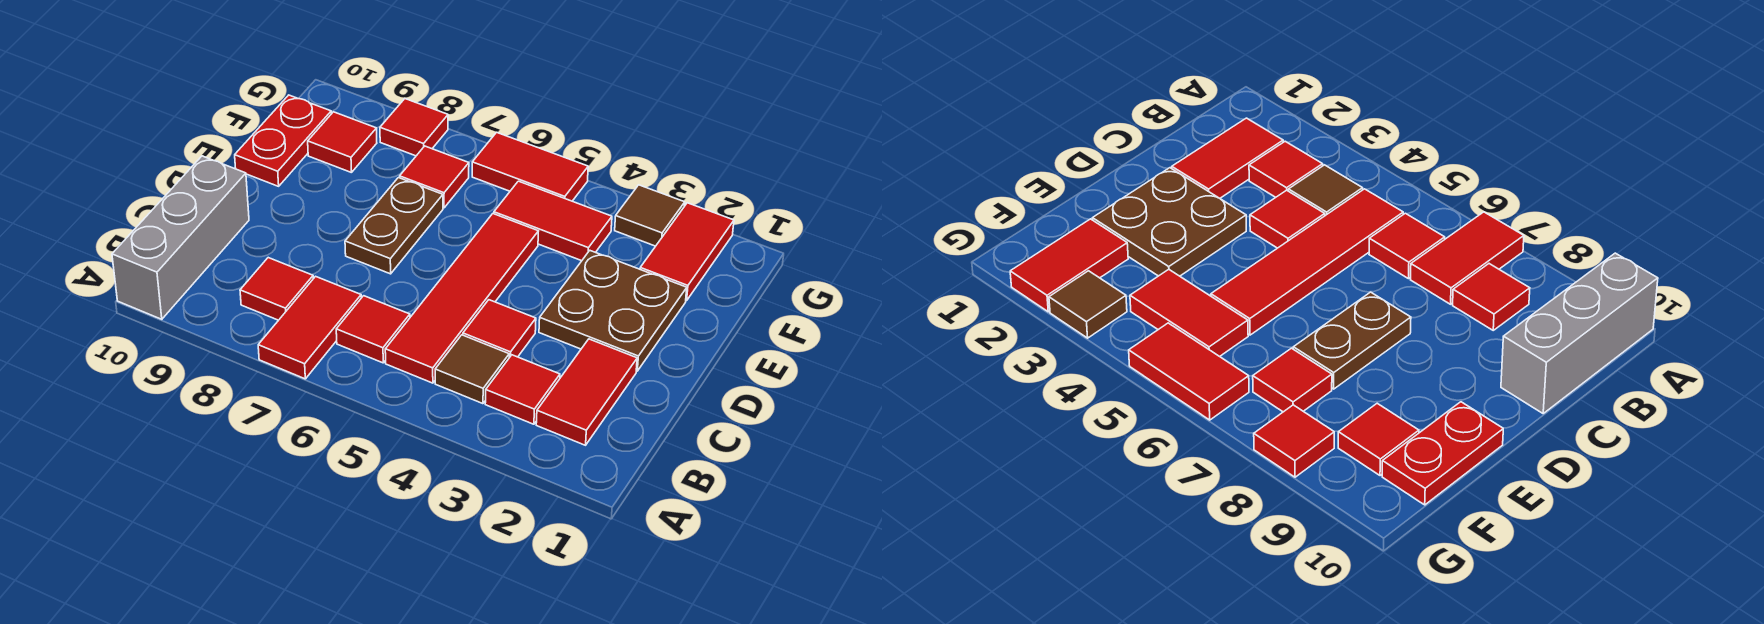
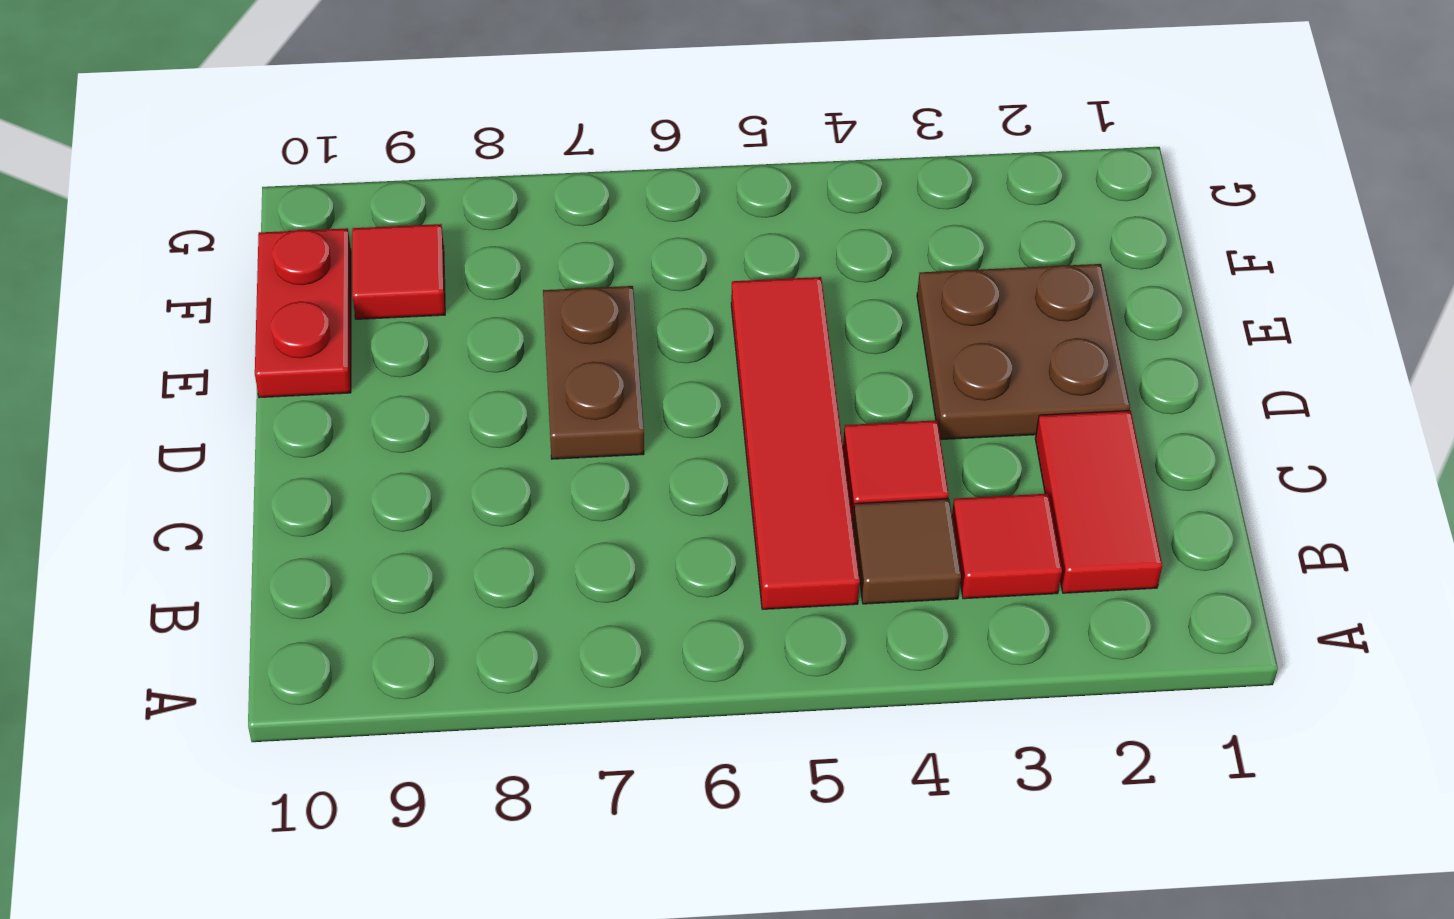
none -> red tile A7:B7 level 1
none -> grey brick A10:C10 level 1
none -> red tile B6 level 1

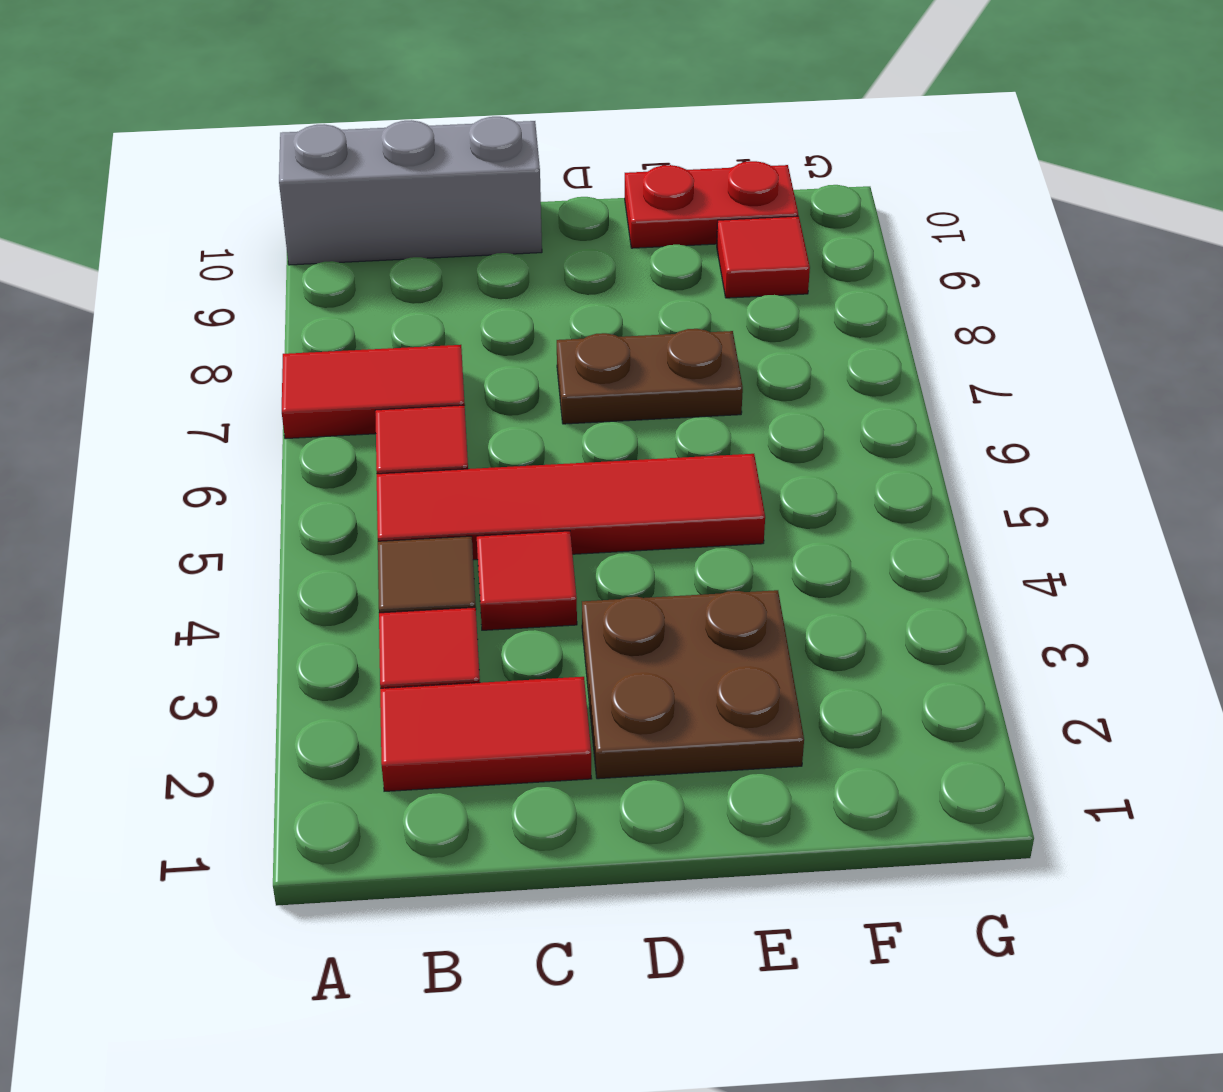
none -> red tile B8 level 1
none -> red tile F2:G2 level 1
none -> red tile F4:F5 level 1

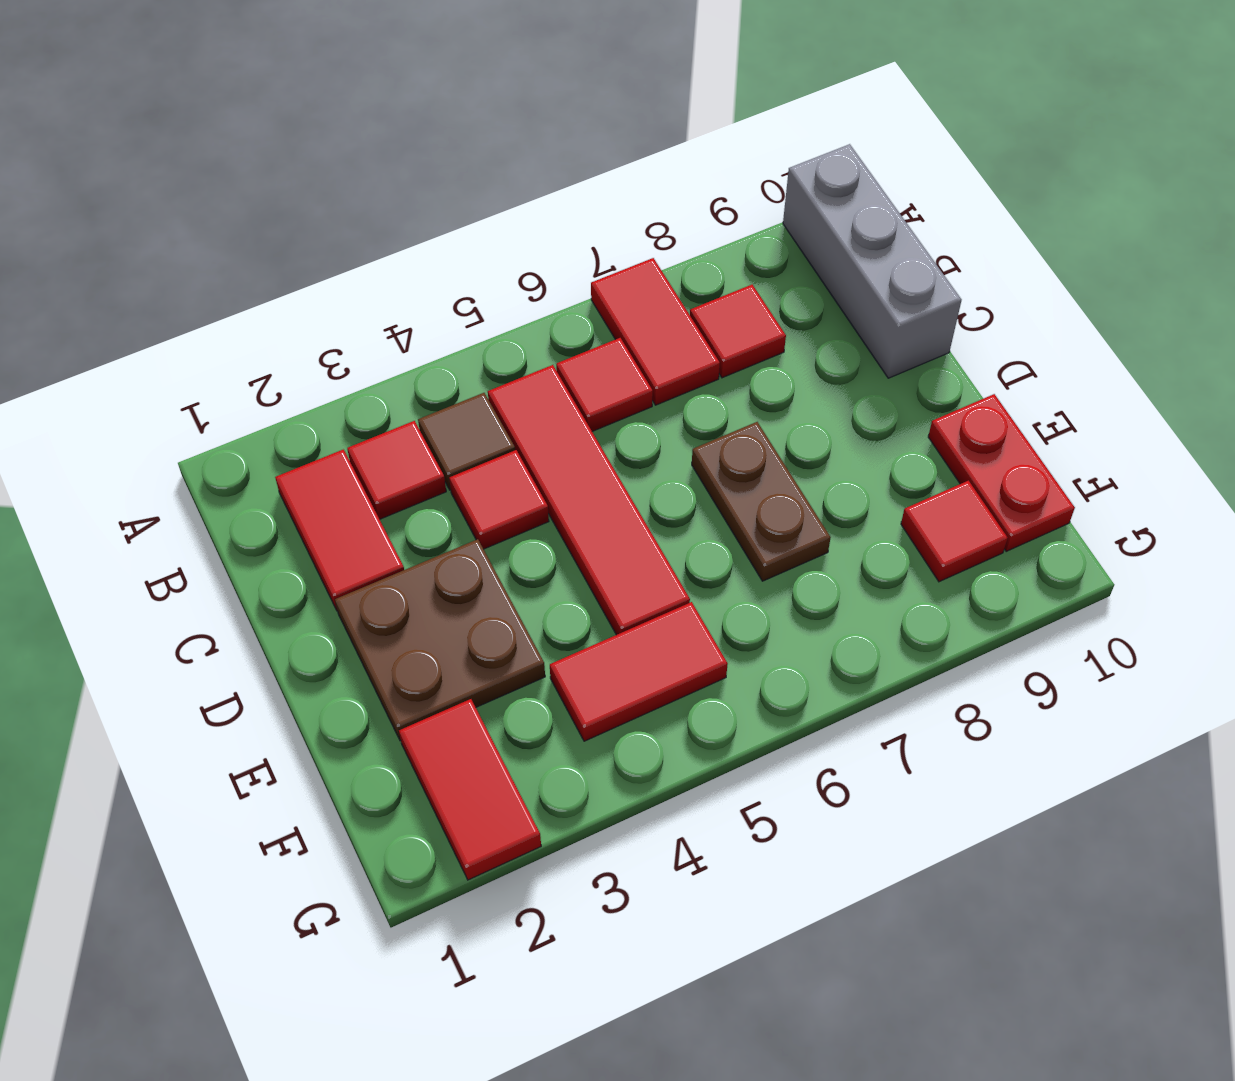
none -> red tile F7 level 1
none -> brown tile G3 level 1
none -> red tile G5:G6 level 1

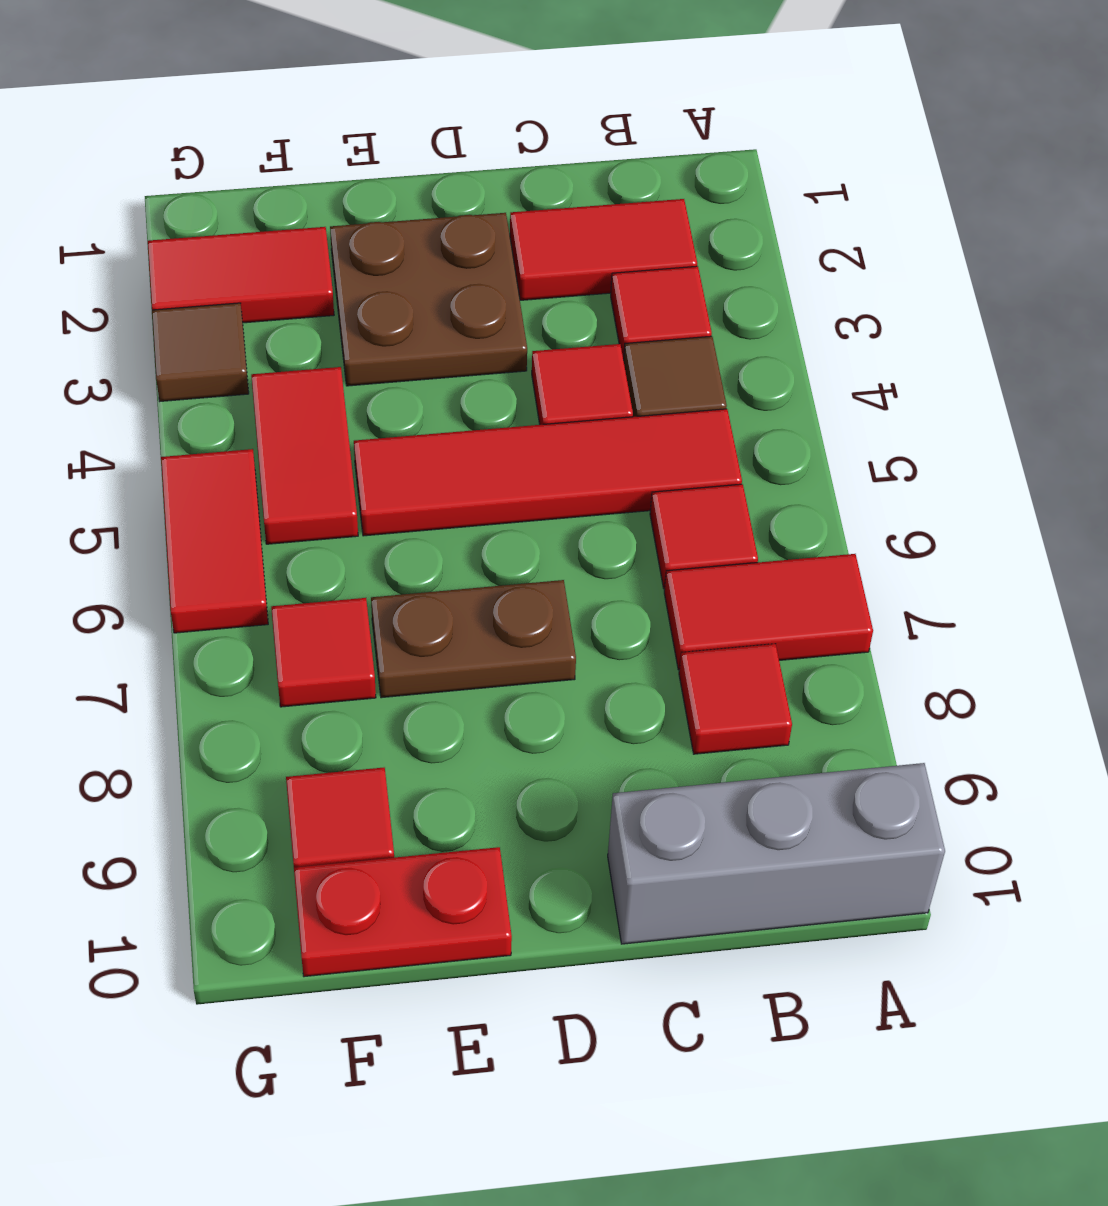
none -> red tile G8 level 1

